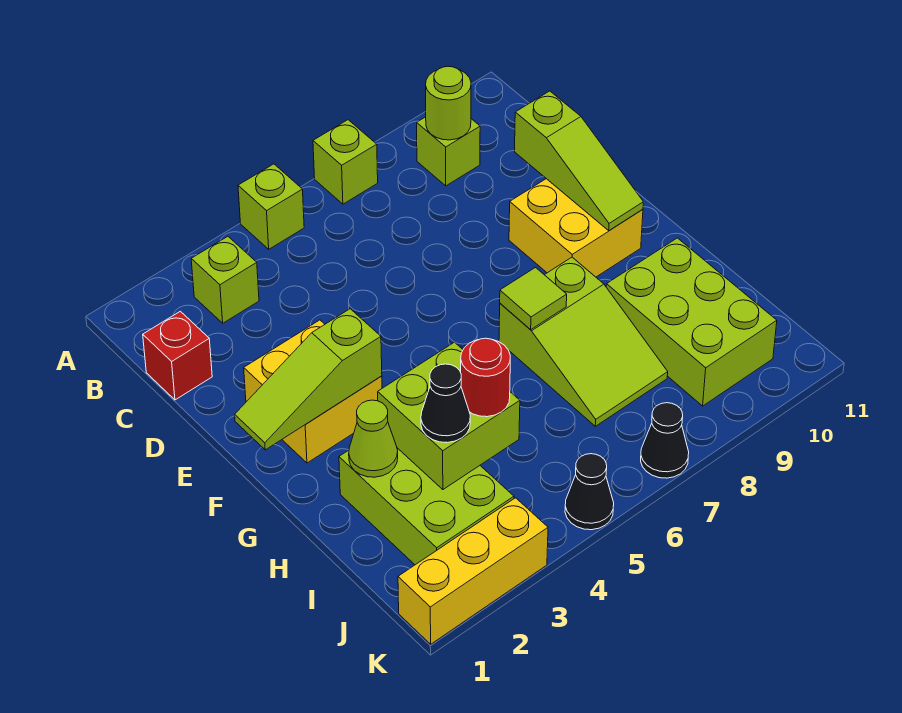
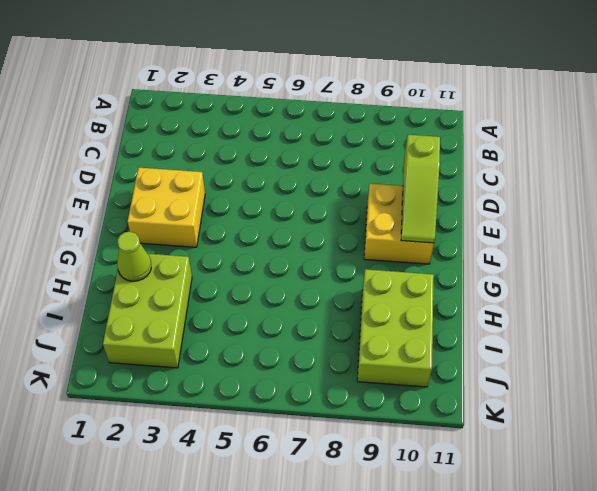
none -> lime brick A5 level 1
none -> lime brick A7 level 1
none -> lime brick B3 level 1

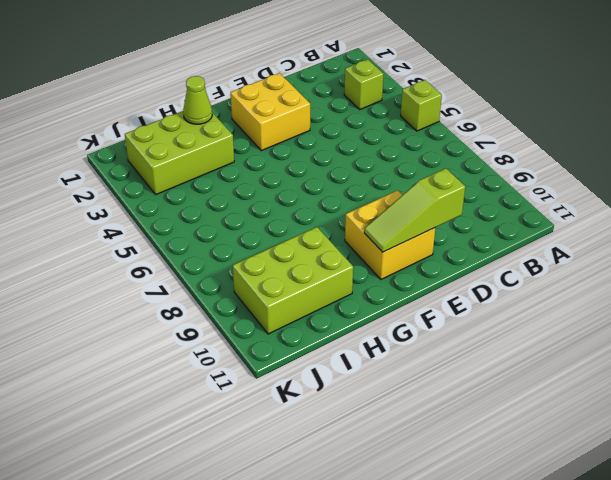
none -> lime brick A7 level 1
none -> lime brick B9 level 1
none -> red brick C1 level 1

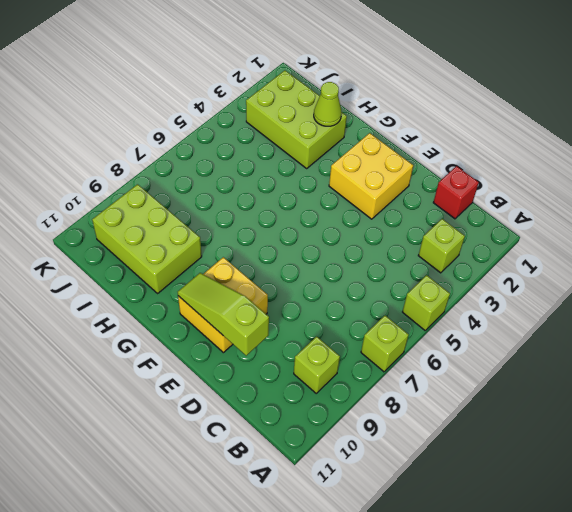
none -> lime slope G7:I8 level 1 top G
none -> yellow brick K1:K3 level 1
none -> black cone K5 level 1

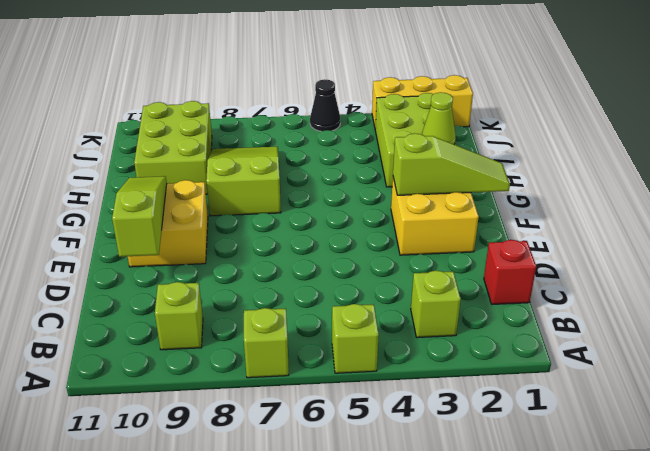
none -> black cone K7 level 1
none -> lime round brick B9 level 2
none -> lime tile G7 level 2

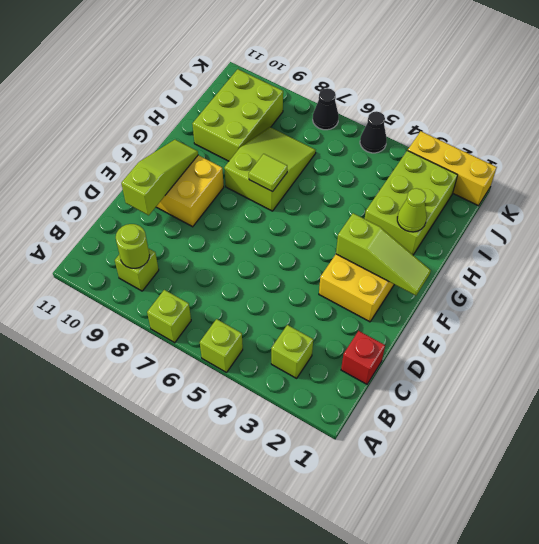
none -> lime brick H3:I4 level 2
none -> black cone I3 level 3
none -> red round brick I4 level 3

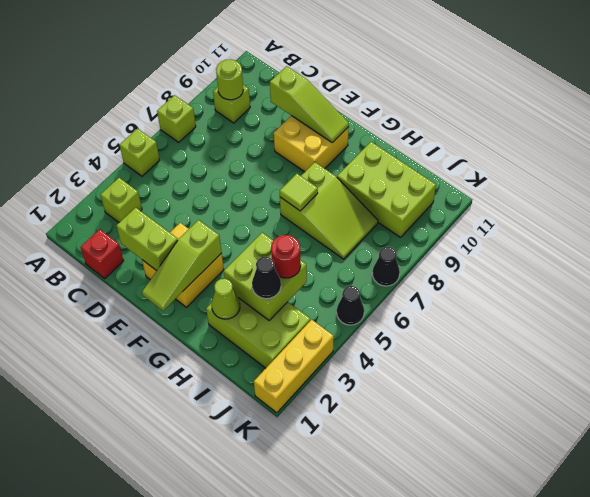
lime brick D2:E2 level 2 -> none

